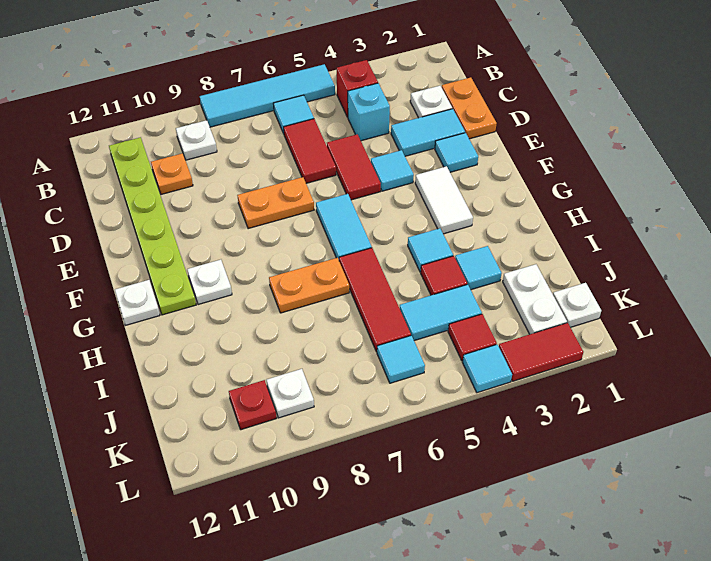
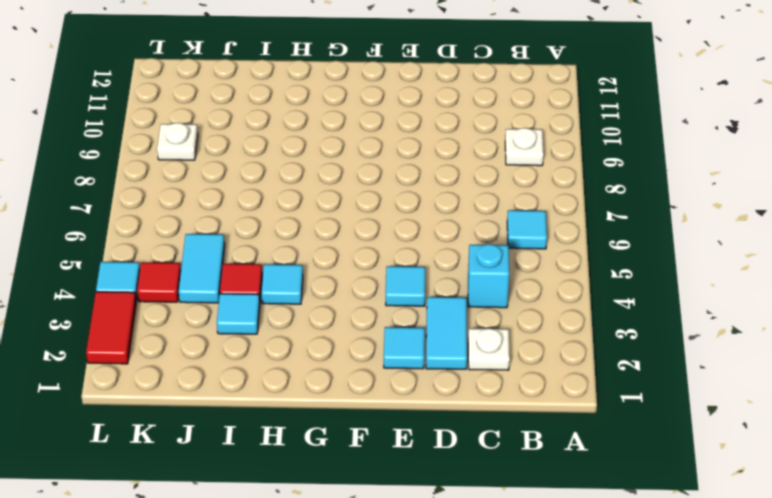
none -> cyan tile A5:A8 level 1
none -> red brick B4 level 1
none -> lime plate B11:G11 level 1
none -> orange plate C1:D1 level 1

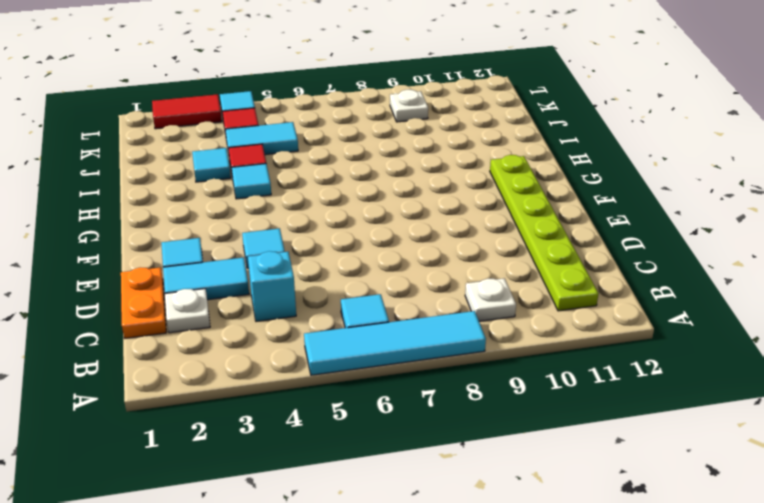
none -> red brick B4 level 1
none -> red tile C6:D6 level 1
none -> orange plate C10 level 1
none -> red tile D5:E5 level 1

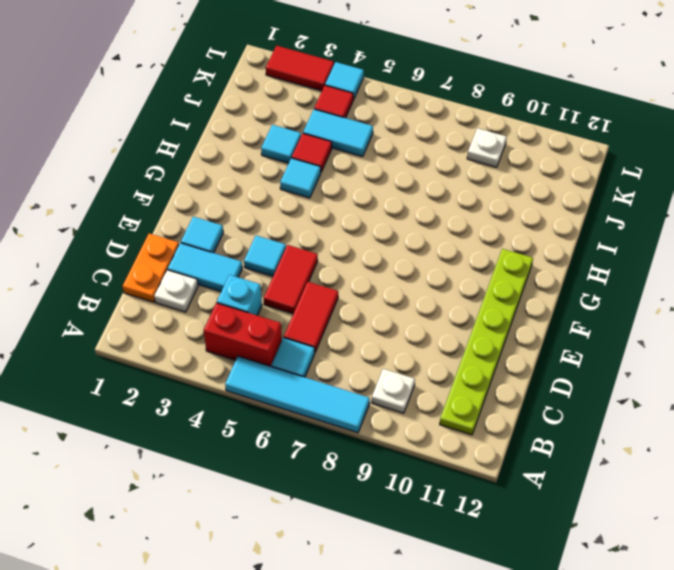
red brick B4:B5 level 1 -> red brick B4 level 1
none -> orange plate C10 level 1
none -> orange plate E7:E8 level 1
none -> white tile F3:G3 level 1
none -> cyan tile F6:G6 level 1

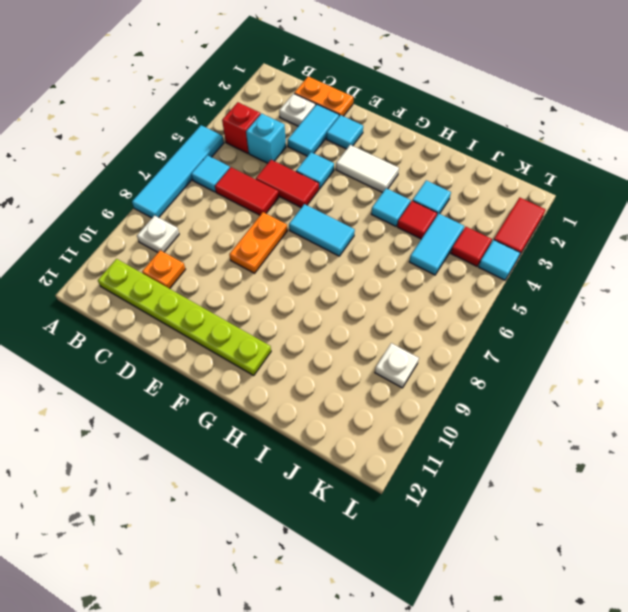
none -> white plate G10 level 1
none -> white plate G12 level 1
none -> red tile H6:J6 level 1
none -> orange plate H7:H8 level 1

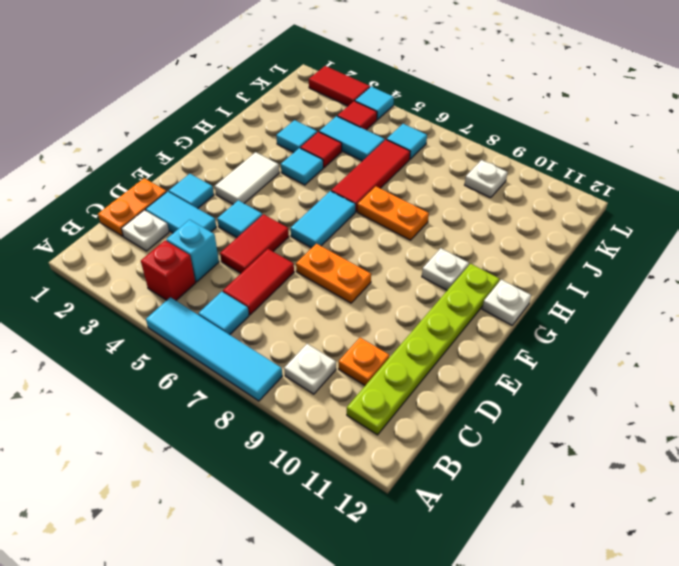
none -> white plate J2:K2 level 1
none -> white plate K1 level 1
none -> red plate K10 level 1

